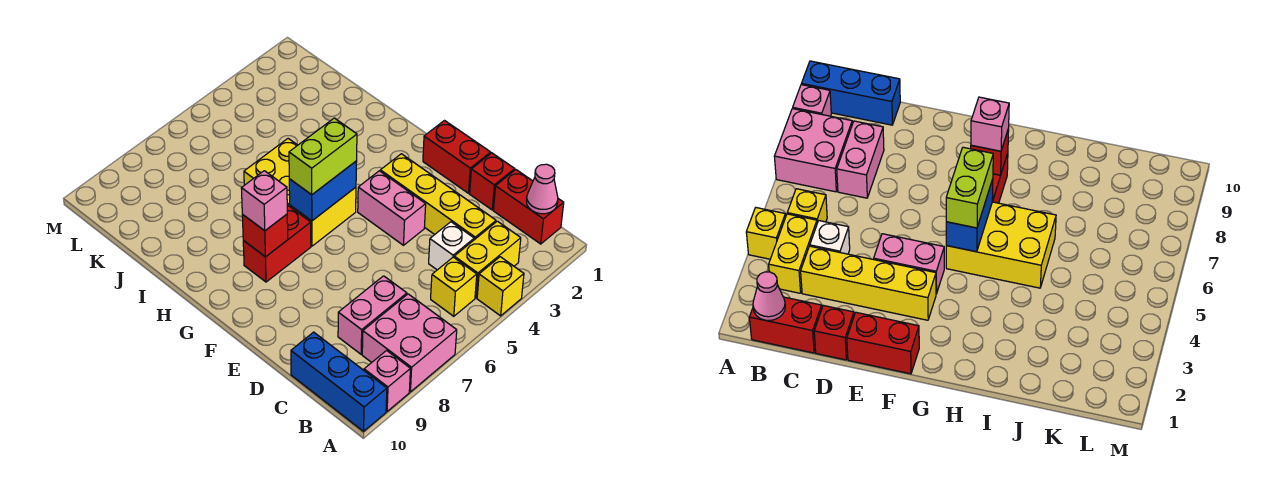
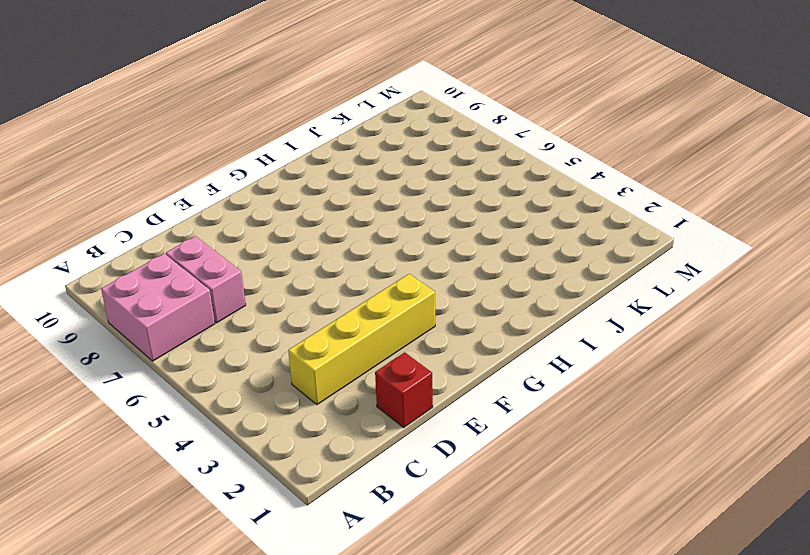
none -> yellow brick A4 level 1
none -> pink brick A9 level 1
none -> blue brick A10:C10 level 1

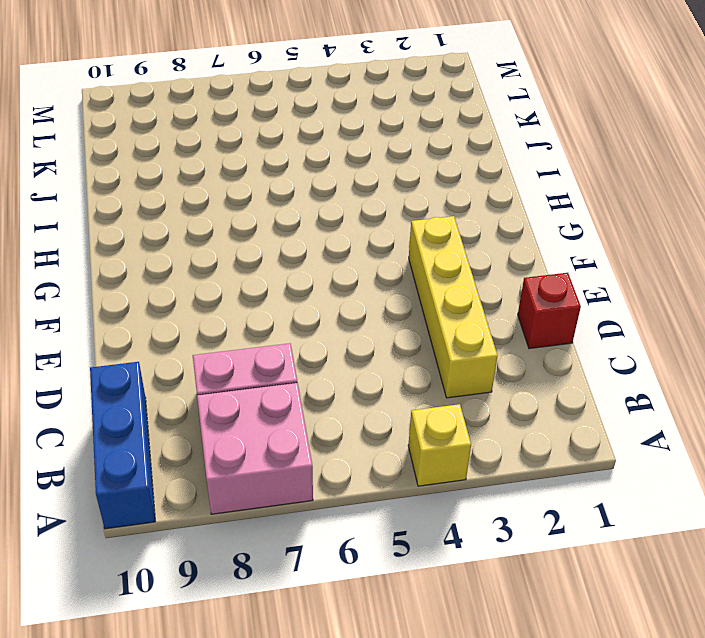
none -> pink brick A9 level 1
none -> red brick B1:C1 level 1
none -> yellow brick B3:B4 level 1

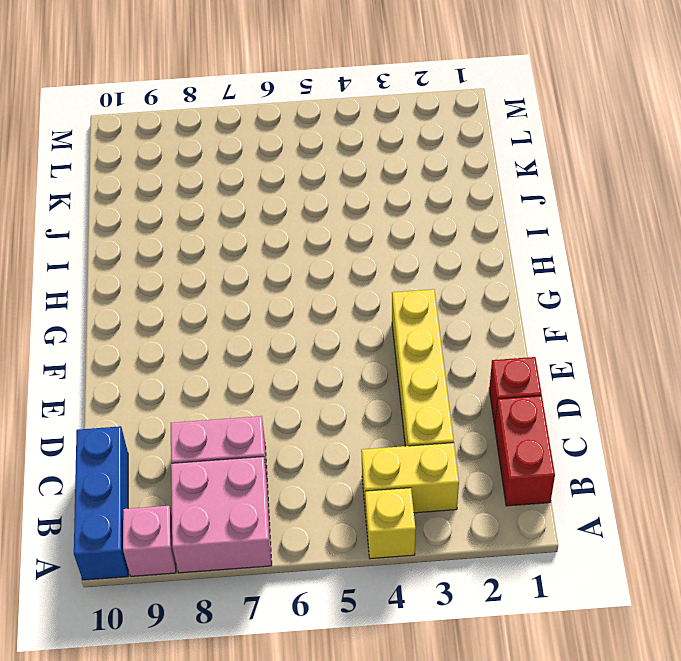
none -> yellow brick B5 level 1
none -> white brick C4 level 1
none -> red brick E1:F1 level 1

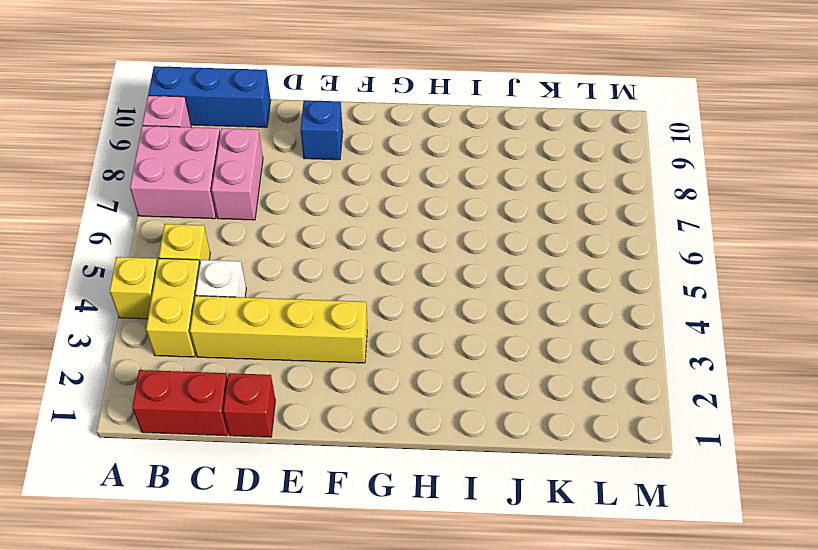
blue brick E9 level 1 -> none
none -> red brick E1:F1 level 1
none -> pink brick E4:F4 level 1
none -> yellow brick G5:I6 level 1

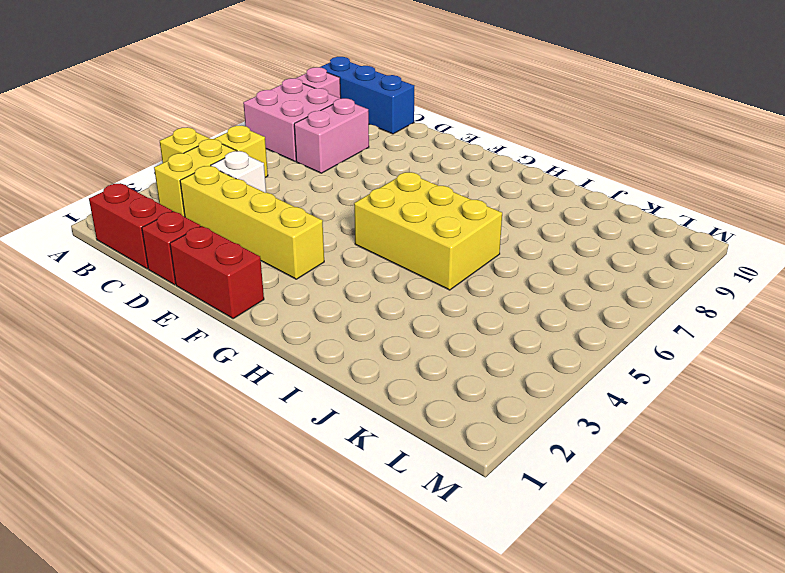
none -> pink brick E4:F4 level 1
none -> red brick G7:G8 level 1
none -> pink cone B1 level 2

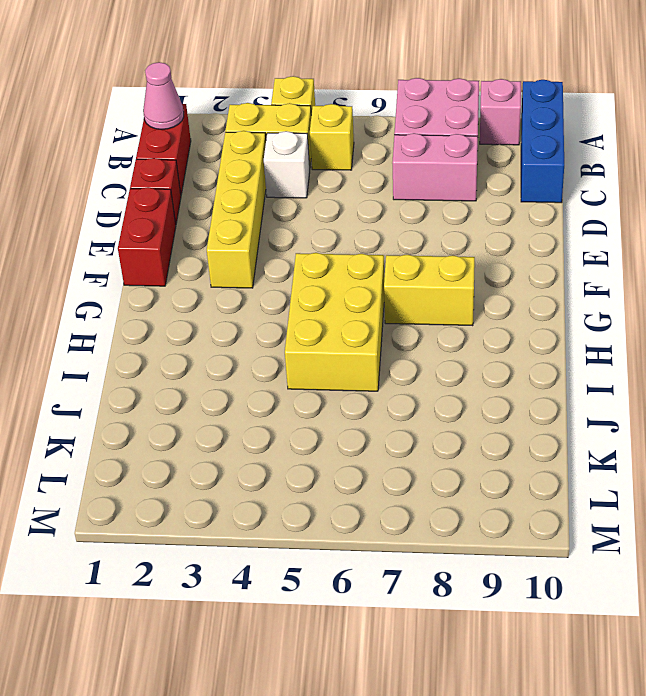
yellow brick G7:G8 level 1 -> red brick G7:G8 level 1
none -> pink brick E4:F4 level 1
none -> blue brick G5:G6 level 2
none -> red brick G8 level 2

